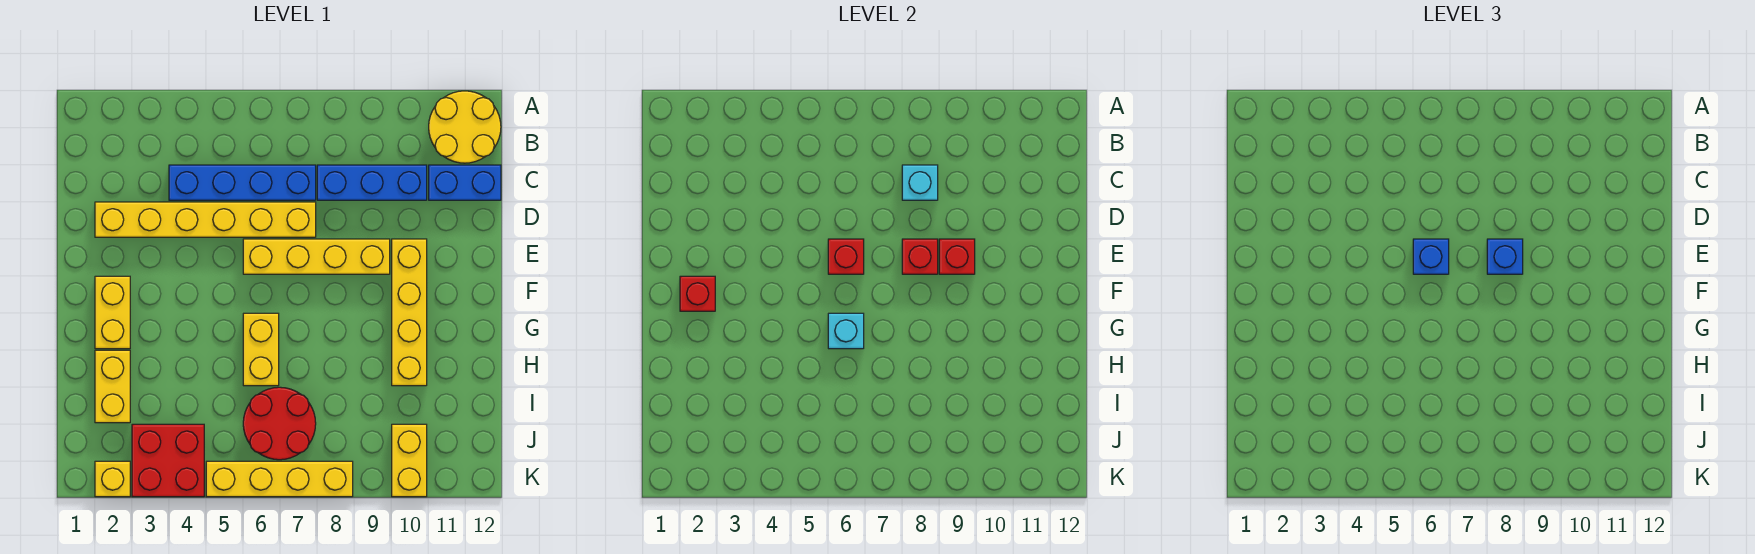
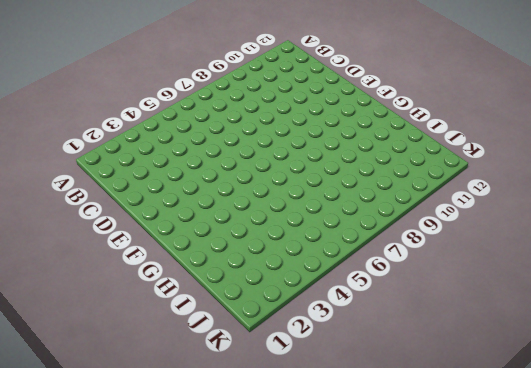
none -> yellow round brick A11:B12 level 1
none -> blue brick C4:C7 level 1
none -> blue brick C8:C10 level 1

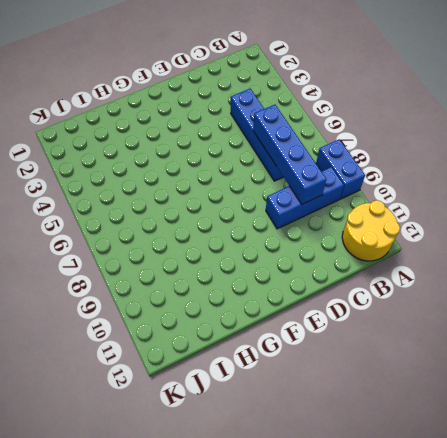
blue brick A8:A9 level 1 -> blue brick C11:C12 level 1
blue brick B9:D9 level 1 -> blue brick C8:C10 level 1
blue brick C6:C9 level 2 -> cyan brick C8 level 2
none -> yellow brick D2:D7 level 1
none -> yellow brick E6:E9 level 1
none -> yellow brick E10:H10 level 1

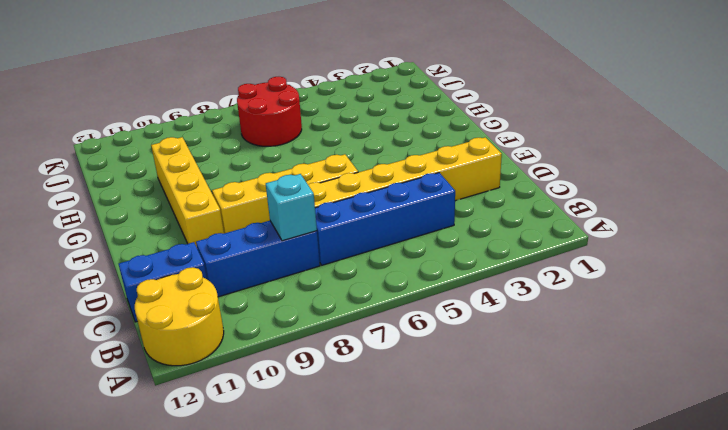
none -> yellow brick F2:G2 level 1
none -> yellow brick G6:H6 level 1
none -> yellow brick H2:I2 level 1

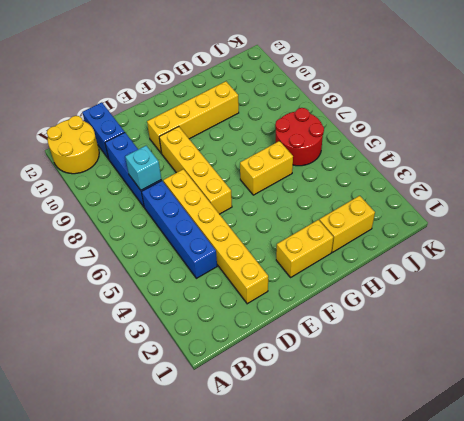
none -> red brick J3:K4 level 1
none -> yellow brick J10:K10 level 1
none -> yellow brick K2 level 1

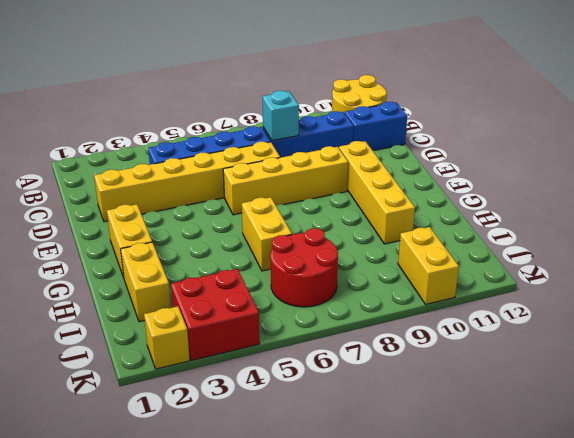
none -> yellow brick K5:K8 level 1
none -> red brick E6 level 2
none -> red brick E8 level 2

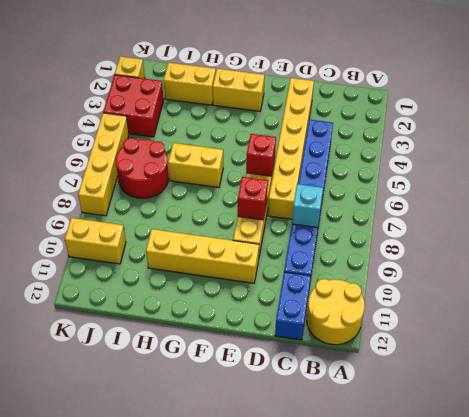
none -> red brick E9 level 2
none -> red brick F2 level 2
none -> cyan brick G6 level 2

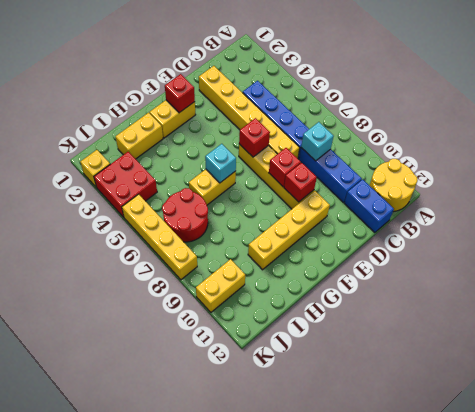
none -> blue brick E6 level 3
none -> blue brick E8 level 3

